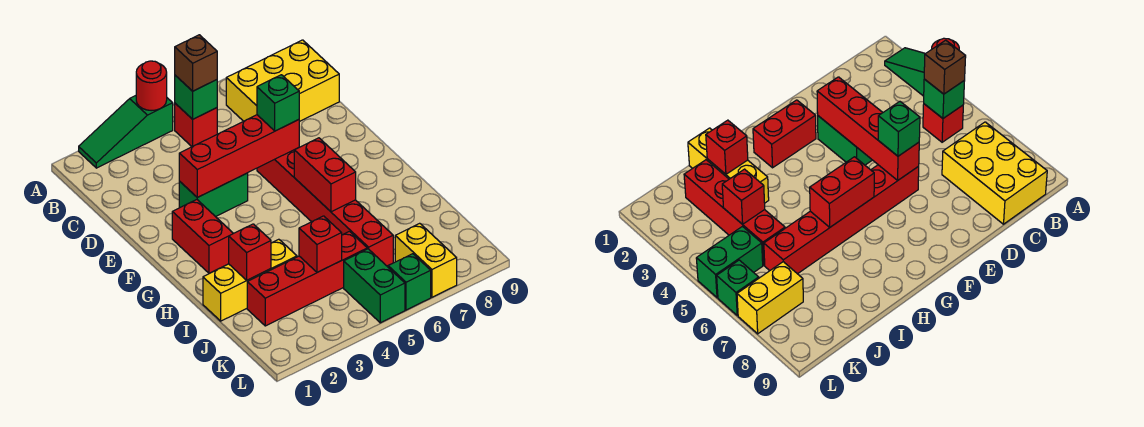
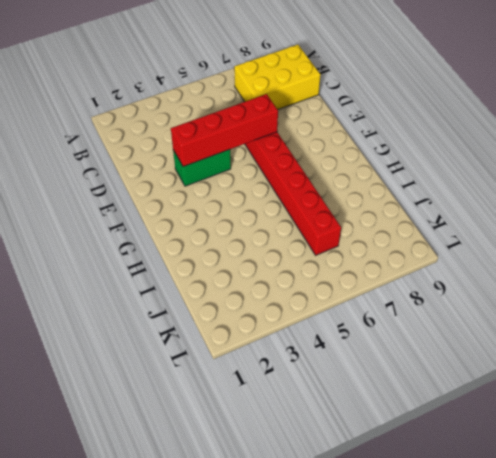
none -> green slope A2:A4 level 1 top 4
none -> red brick B5 level 1
none -> red brick F2:G2 level 1

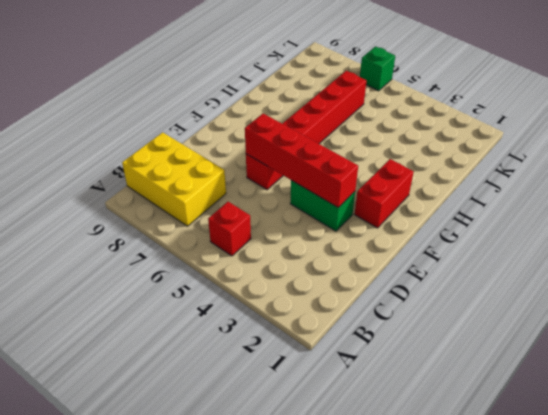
none -> green slope A2:A4 level 1 top 4
none -> yellow brick I1:I3 level 1
none -> red brick J2:J5 level 1

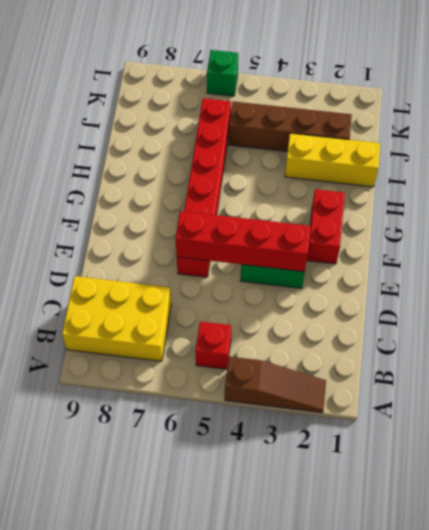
brown slope A2:A4 level 1 top 4 -> green slope A2:A4 level 1 top 4
brown brick J2:J5 level 1 -> red brick J2:J5 level 1
none -> green brick K5:L5 level 1
none -> yellow brick K7:L7 level 1
none -> red round brick A4 level 2

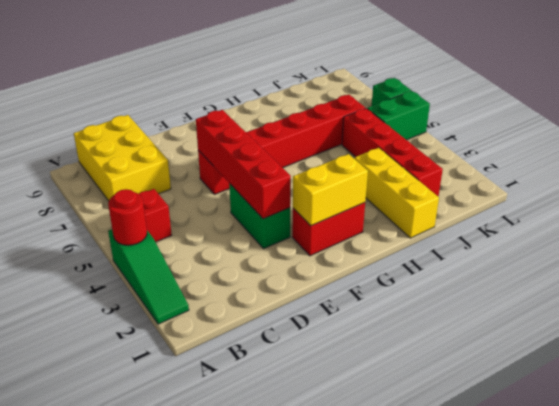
yellow brick F2:G2 level 2 -> yellow brick K7:L7 level 1
none -> green brick B5 level 2
none -> red brick G6:H6 level 2
none -> red brick I2 level 2

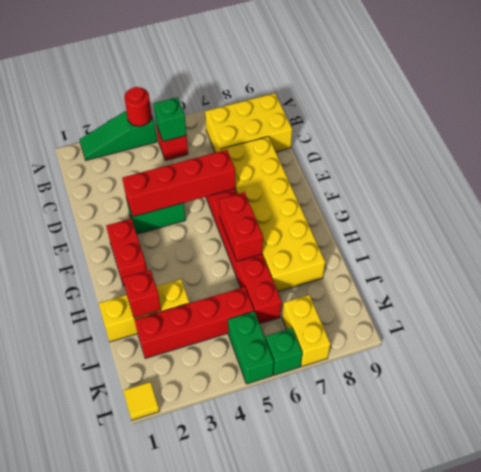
yellow brick D7:I8 level 1 -> none
yellow tile L1 level 1 -> none
none -> red brick J4 level 2
none -> brown brick B5 level 3
none -> green brick E6 level 3

